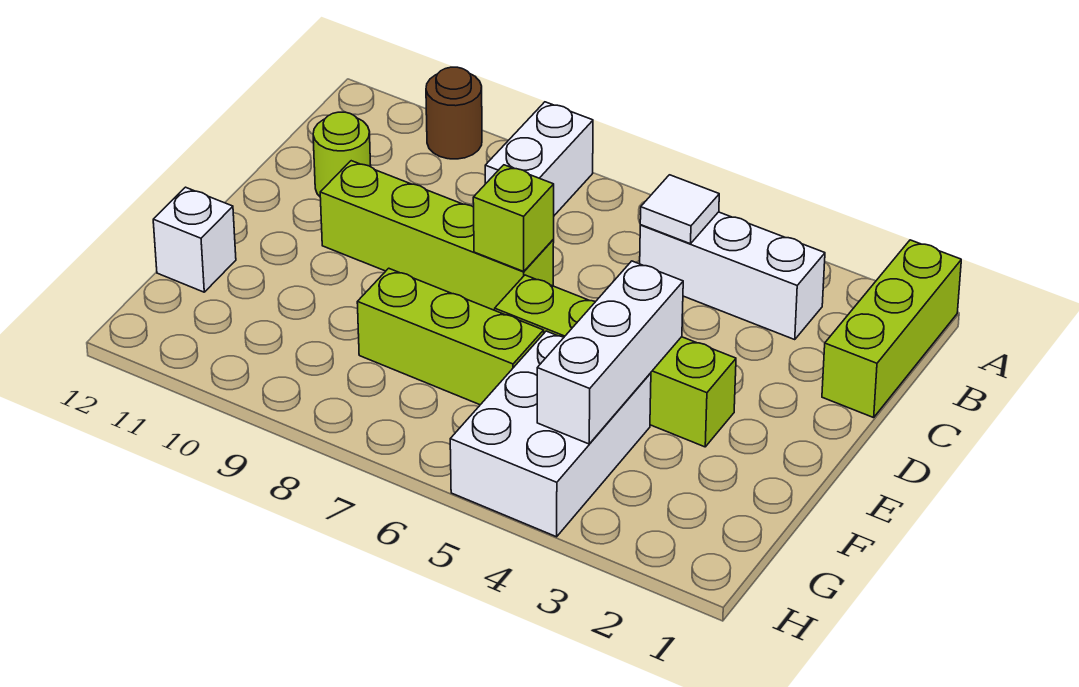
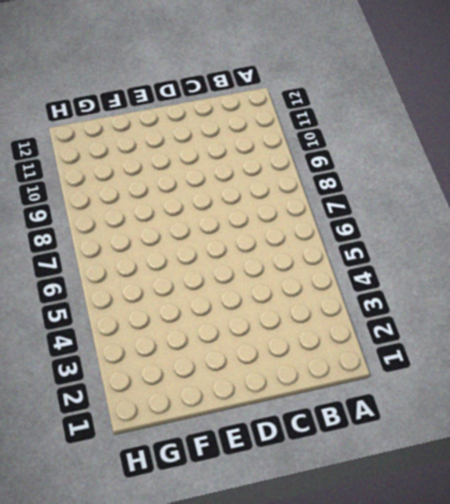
none -> lime brick A1:C1 level 1
none -> white brick A8:B8 level 1
none -> brown round brick A10 level 1

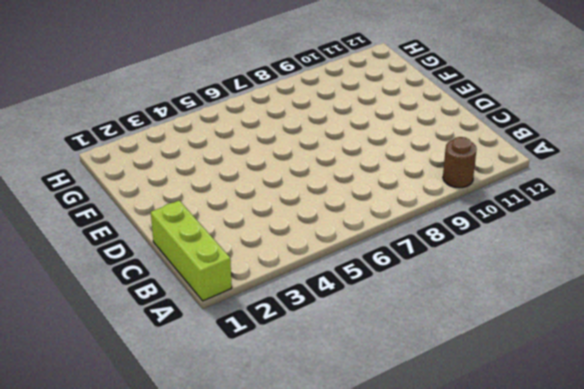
none -> white brick A8:B8 level 1
none -> white brick B3:B5 level 1
none -> lime round brick C11 level 1

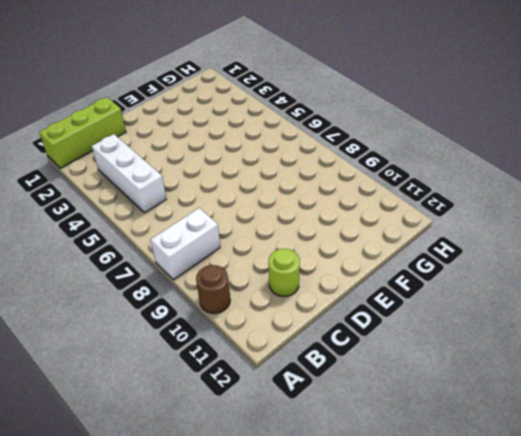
none -> lime brick D7:D10 level 1
none -> lime brick E3:E6 level 1
none -> white brick F4:H5 level 1

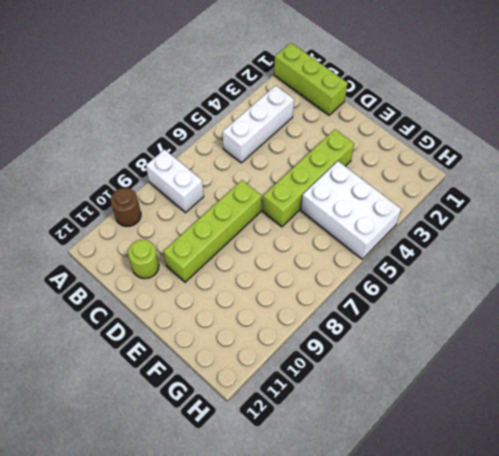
none -> lime brick F6:F8 level 1
none -> white brick F12 level 1
none -> white tile B5 level 2

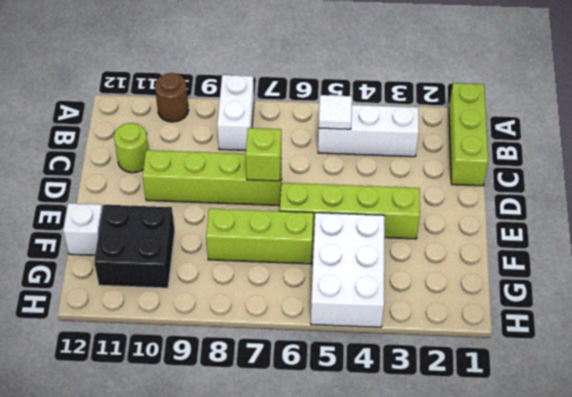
black brick F10:G11 level 1 -> none
none -> white brick E4:G4 level 2

